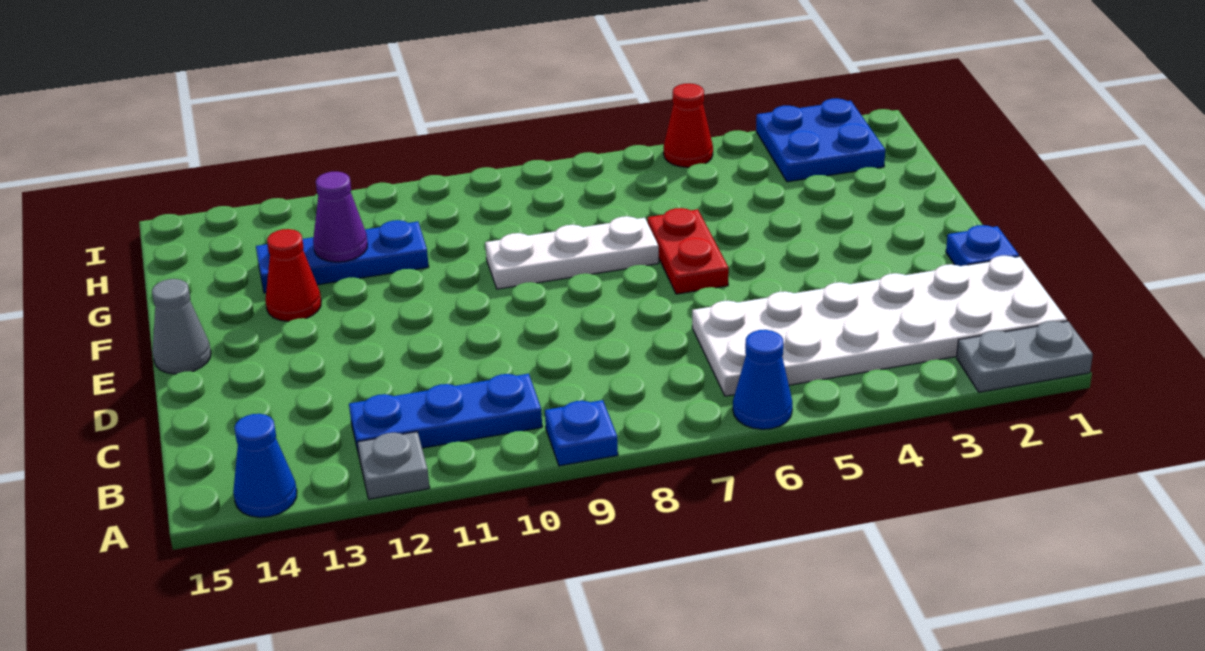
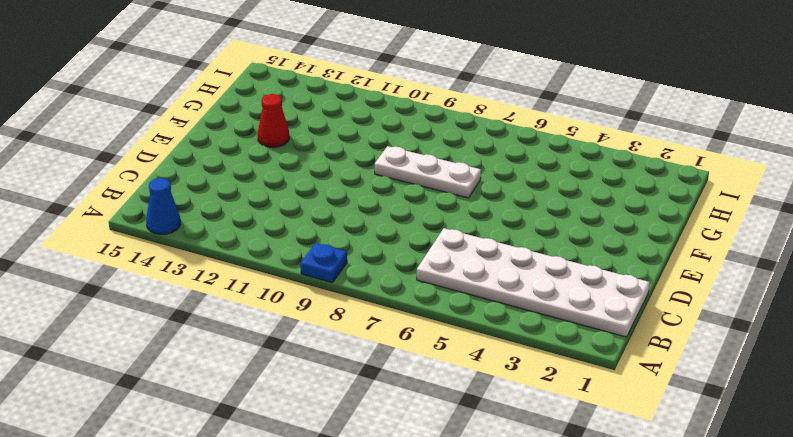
none -> grey plate A1:A2 level 1
none -> blue cone A6 level 1
none -> grey plate A12 level 1

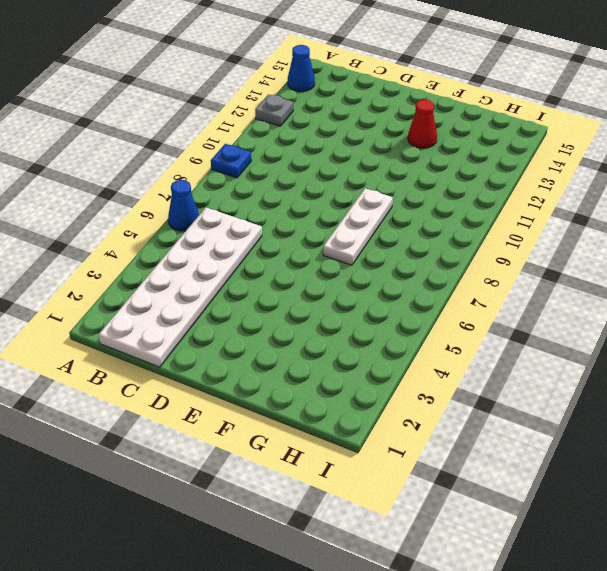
none -> grey plate A1:A2 level 1
none -> blue plate B10:B12 level 1
none -> blue plate D1 level 1

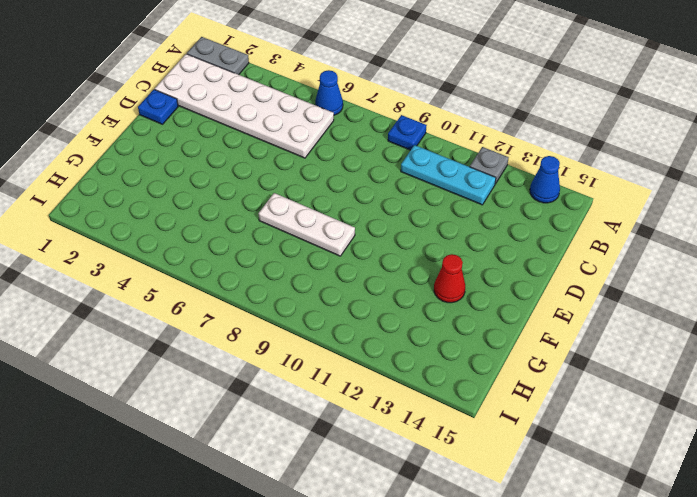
cyan plate B10:B12 level 1 -> blue plate B10:B12 level 1
none -> red plate E6:F6 level 1
none -> grey cone E15 level 1
none -> blue plate G11:G13 level 1

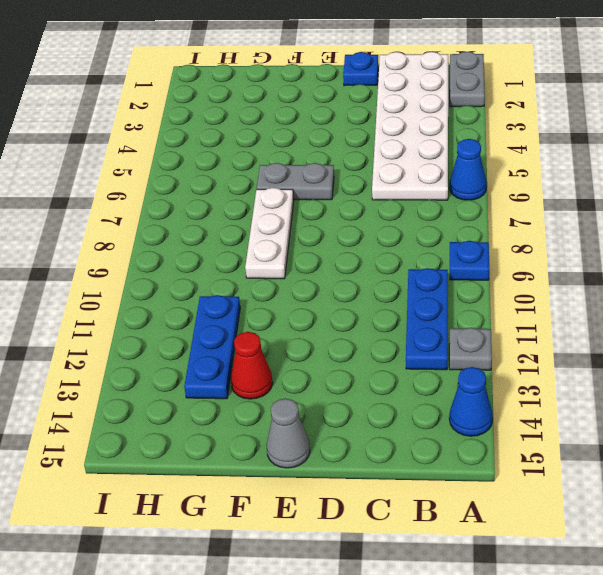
grey plate E6:F6 level 1 -> red plate E6:F6 level 1
none -> blue plate H2:I3 level 1
none -> red cone I5 level 1
none -> purple cone G12 level 2

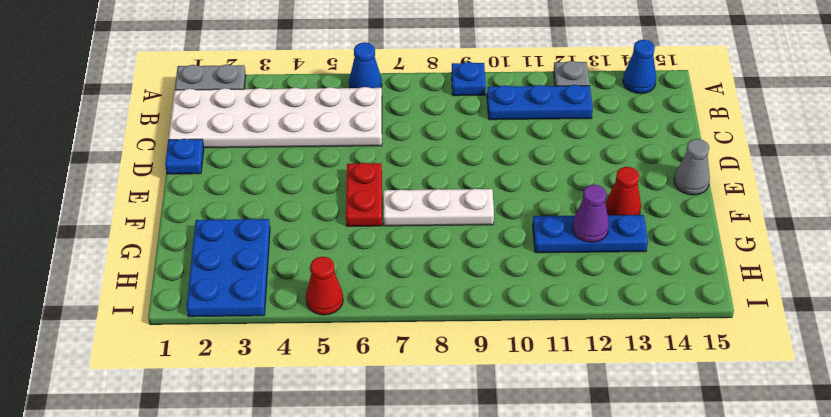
blue plate G2:I3 level 1 -> blue plate H2:I3 level 1

